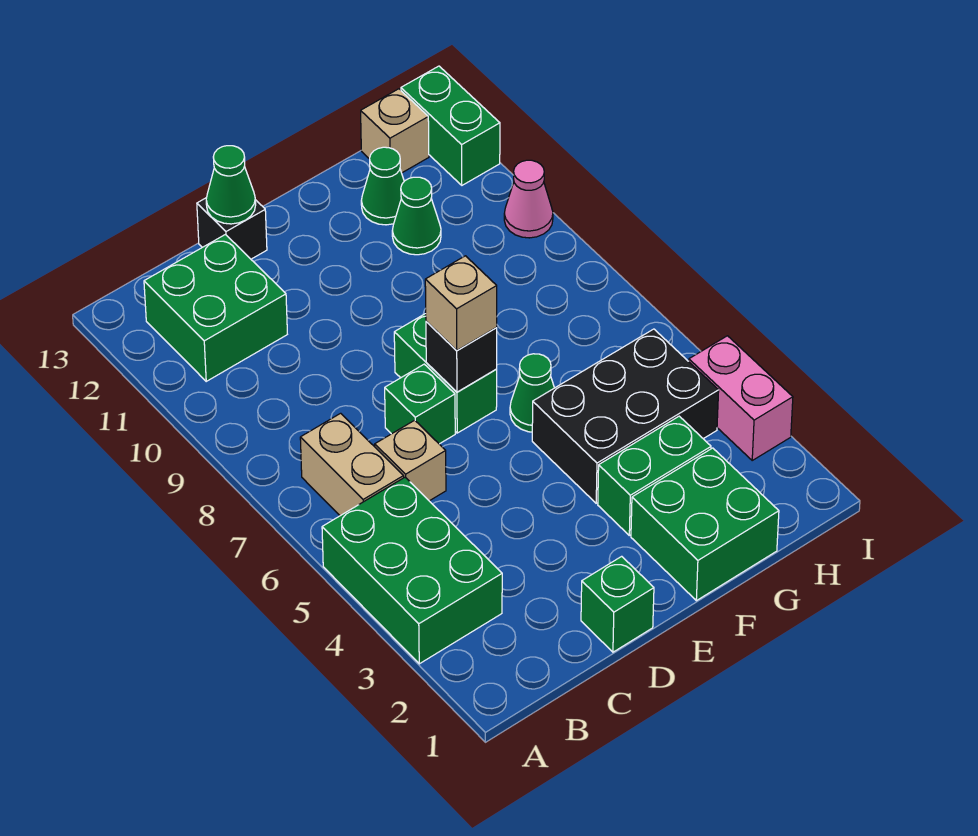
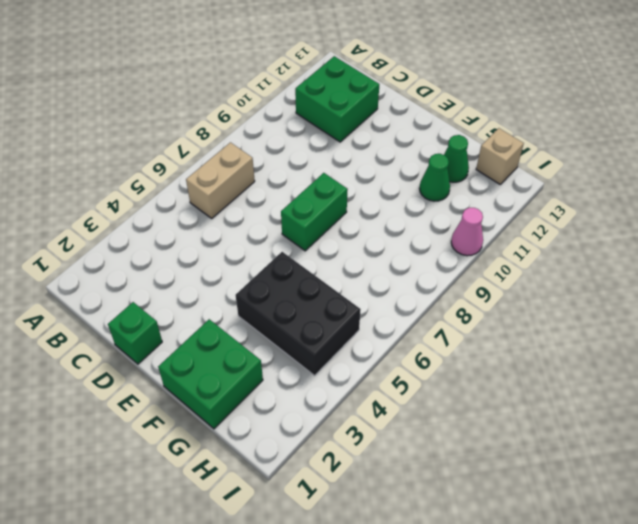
none -> green brick A3:B5 level 1
none -> tan brick C6 level 1
none -> green brick D7 level 1

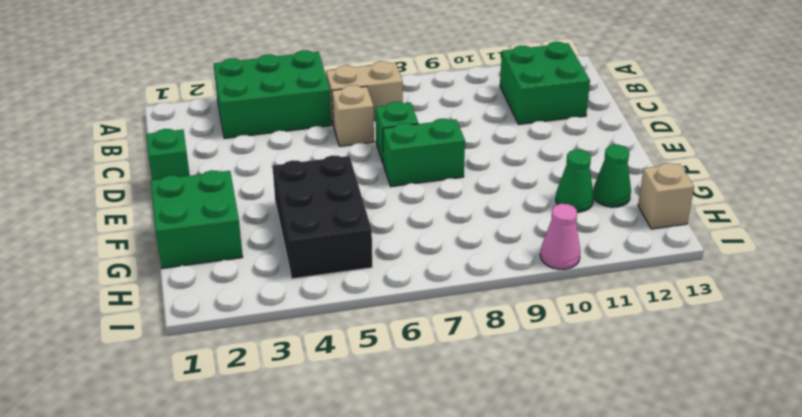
none -> black brick D13 level 1
none -> green brick F3:G3 level 1
none -> green cone F6 level 1

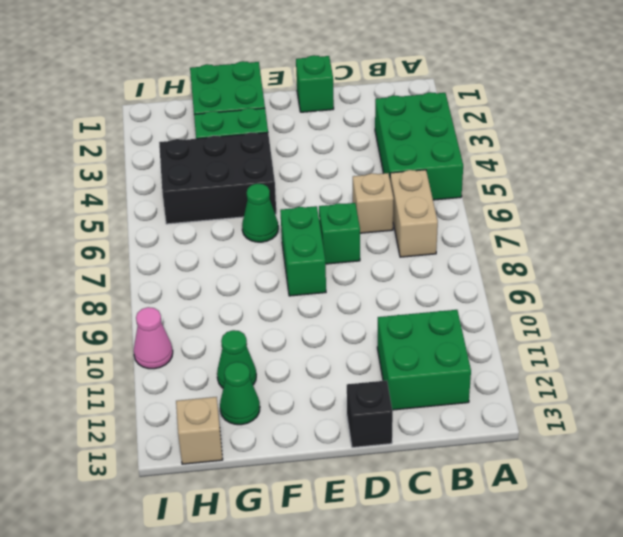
none -> pink brick I3:I4 level 1
none -> green brick I12:I13 level 1
none -> green cone D13 level 2

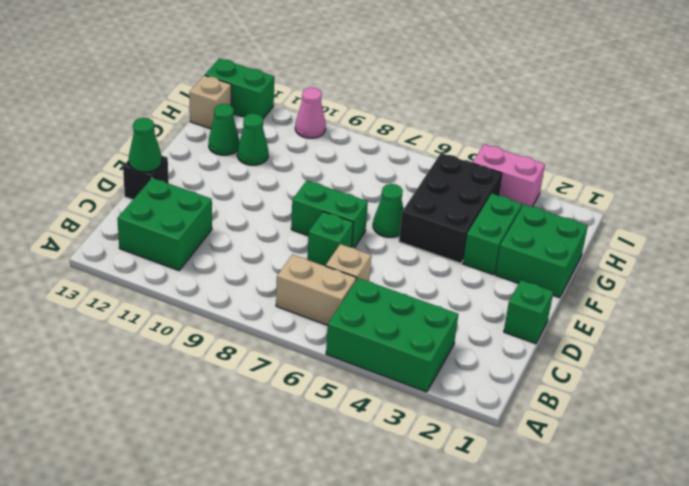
none -> black brick E7 level 2
none -> tan brick E7 level 3

